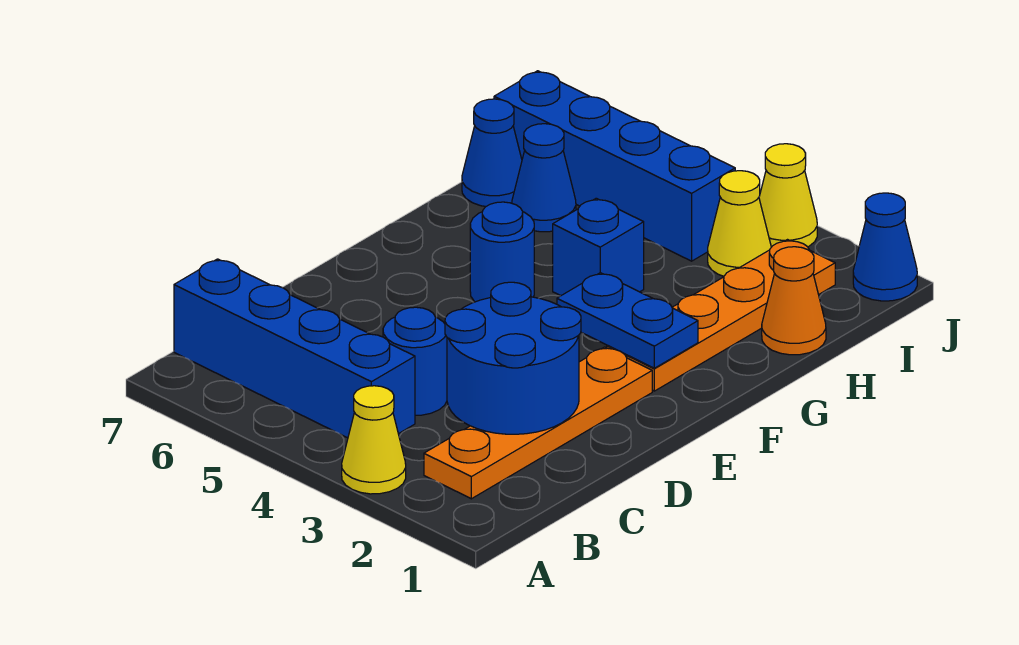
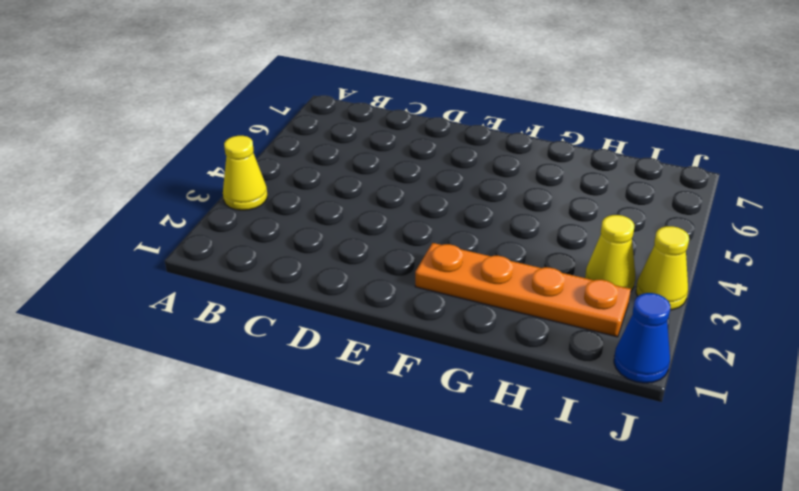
none -> orange plate B2:E2 level 1
none -> blue brick B4:B7 level 1
none -> blue round brick C4 level 1

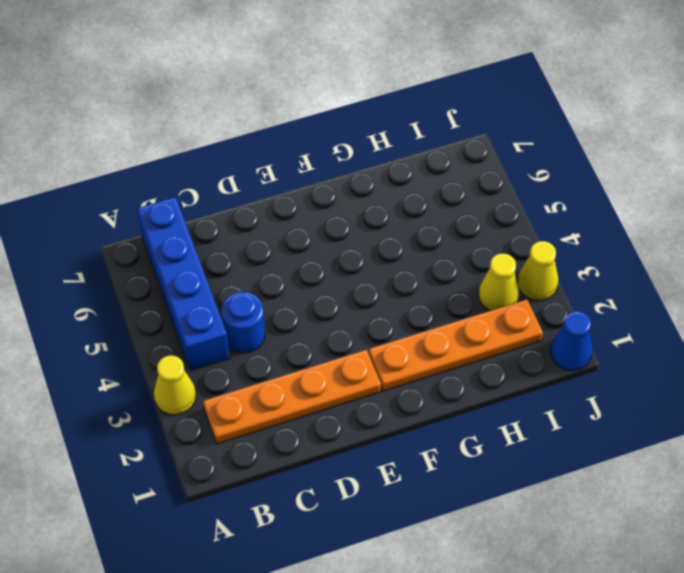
none -> blue round brick F5 level 1
none -> blue brick G4 level 1
none -> orange cone H1 level 1

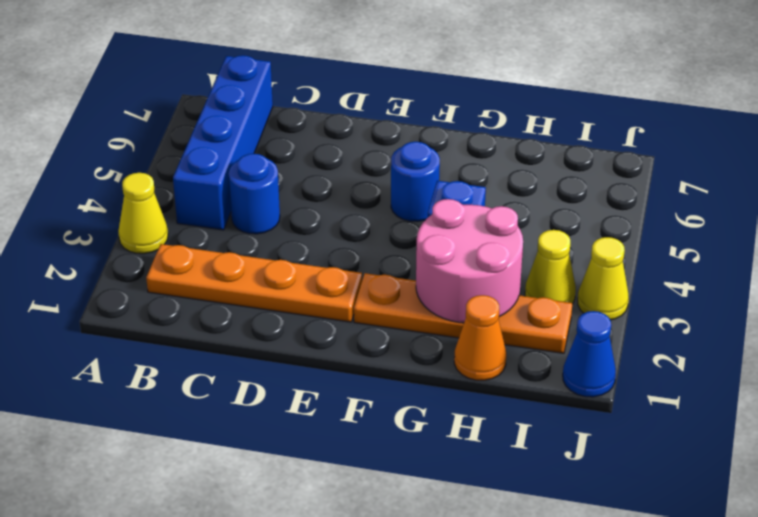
pink round brick G2:H3 level 2 -> none
none -> blue cone H6 level 1
none -> blue cone H7 level 1
none -> blue brick I4:I7 level 1

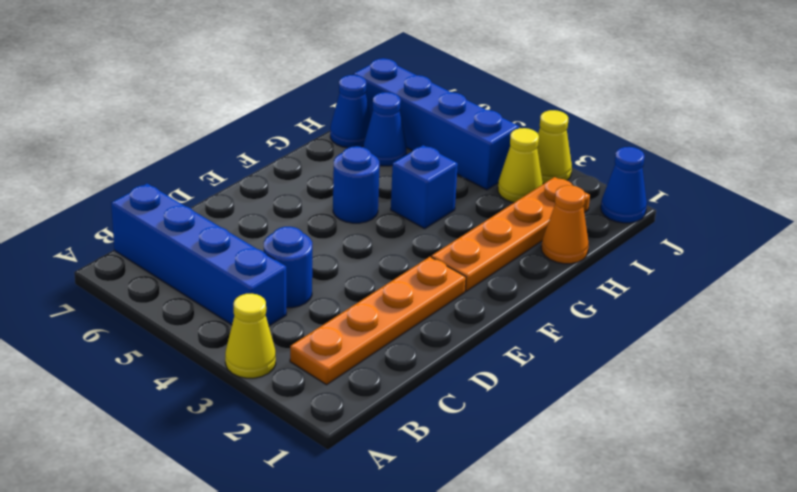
none -> blue round brick C2:D3 level 2
none -> blue plate F2:F3 level 2

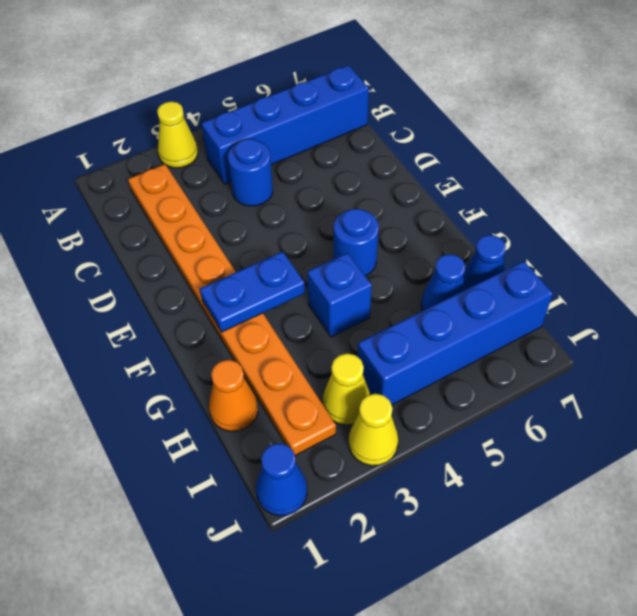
none -> blue round brick C2:D3 level 2

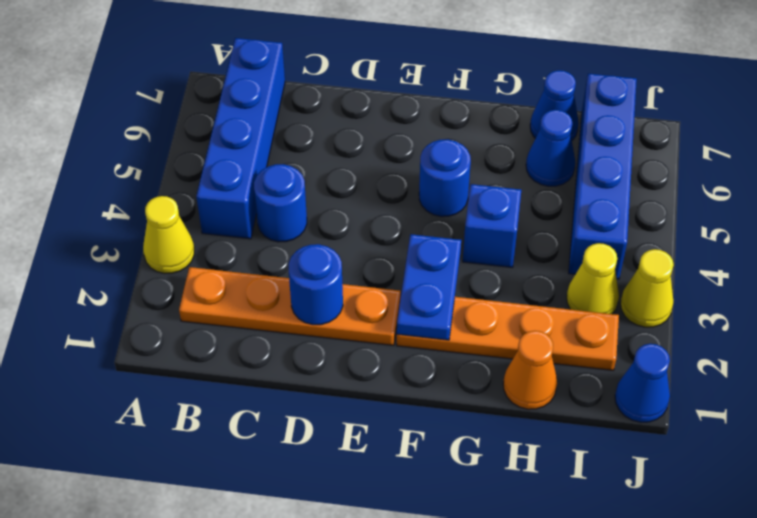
blue round brick D2 level 2 -> blue round brick C2:D3 level 2

